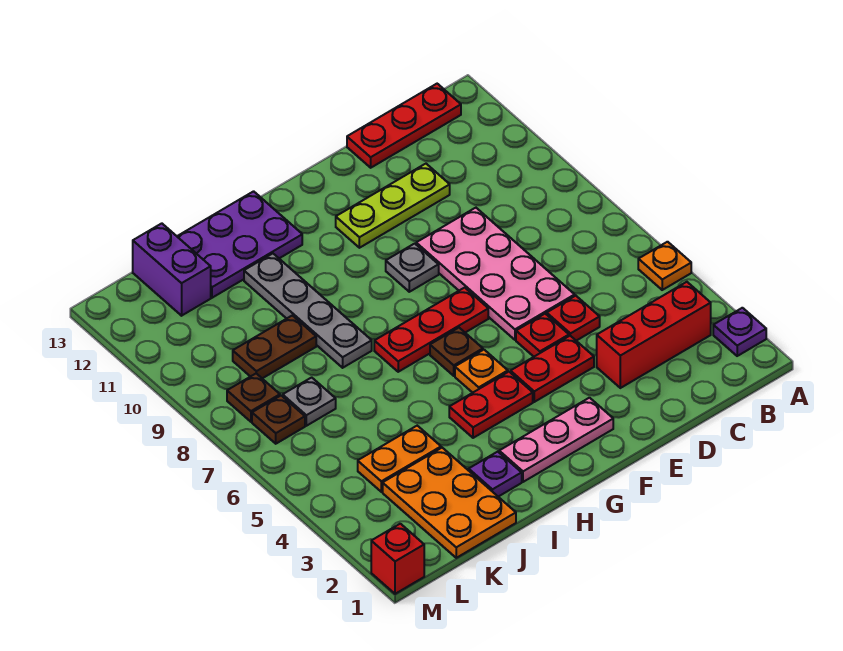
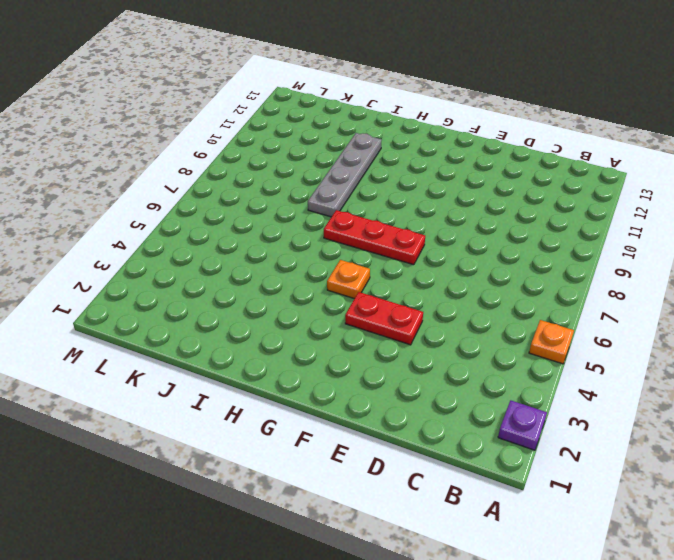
none -> red brick B3:D3 level 1
none -> red plate B13:D13 level 1
none -> red plate D5 level 1

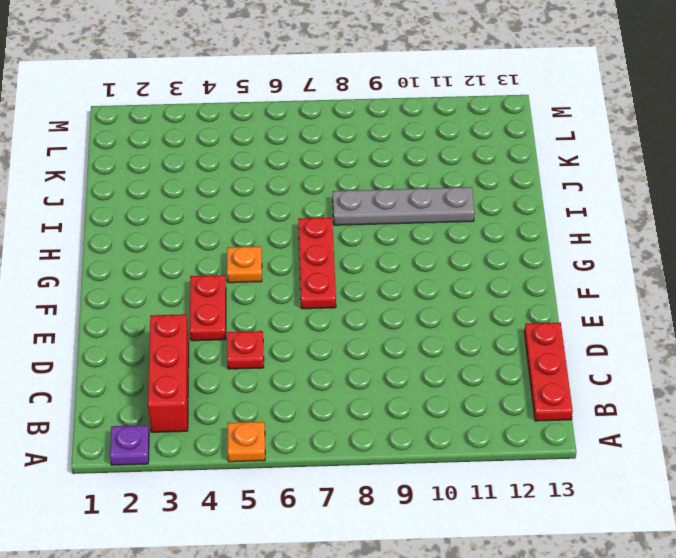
none -> pink plate D6:E9 level 1
none -> lime plate D11:F11 level 1
none -> red plate E5 level 1

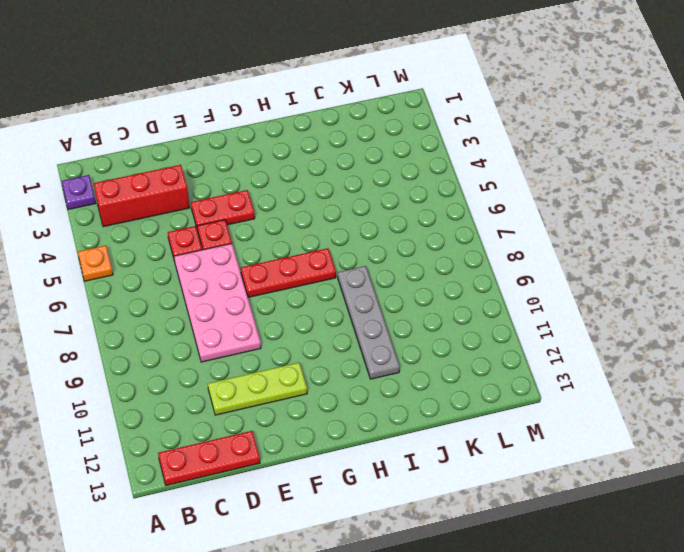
none -> pink plate F2:H2 level 1
none -> grey plate F9 level 1
none -> red plate G4:H4 level 1

